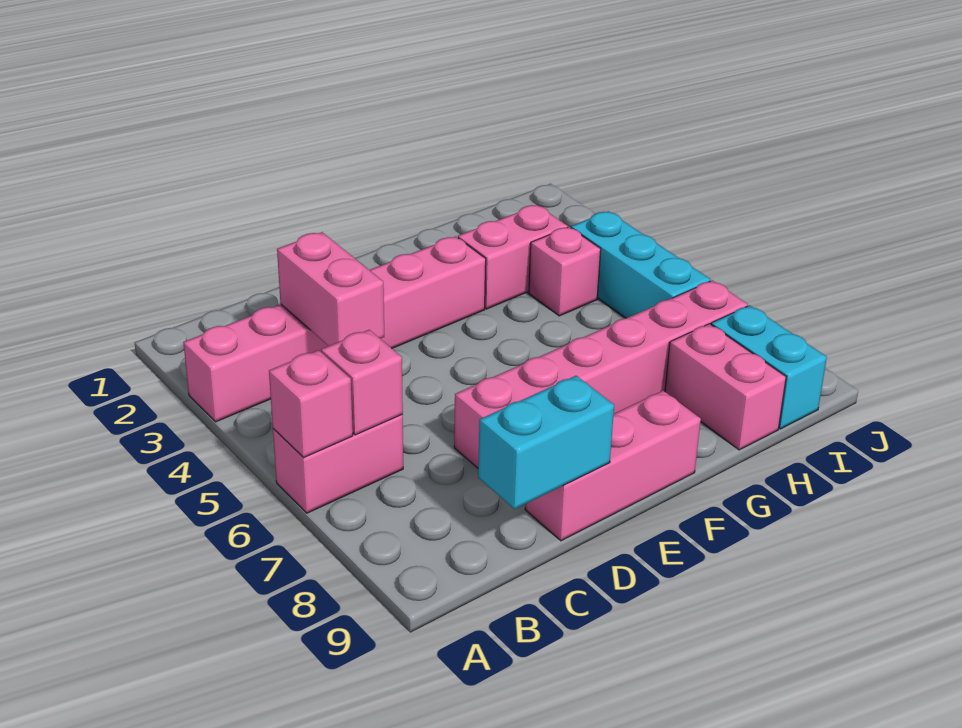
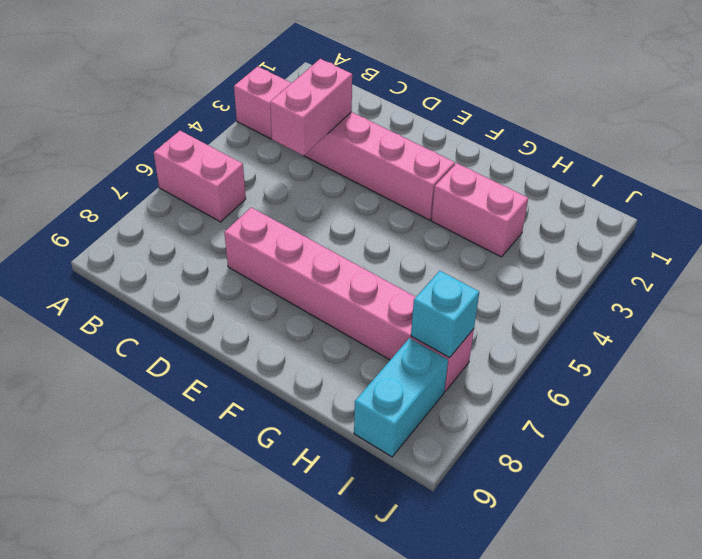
cyan brick I7 level 2 -> none
none -> pink brick D9:F9 level 1
none -> pink brick H4 level 1
none -> pink brick H8:H9 level 1

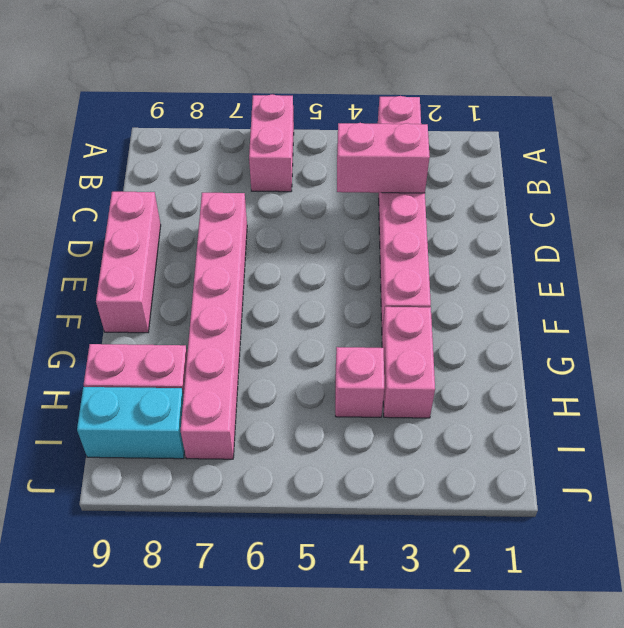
none -> cyan brick I4:I6 level 1
none -> pink brick A6 level 2
none -> pink brick B6 level 2

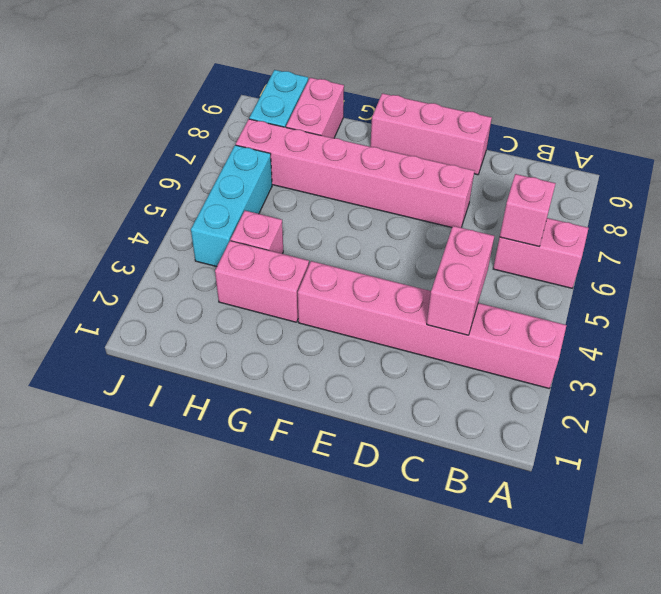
none -> pink brick A6 level 2
none -> cyan brick C9:D9 level 2

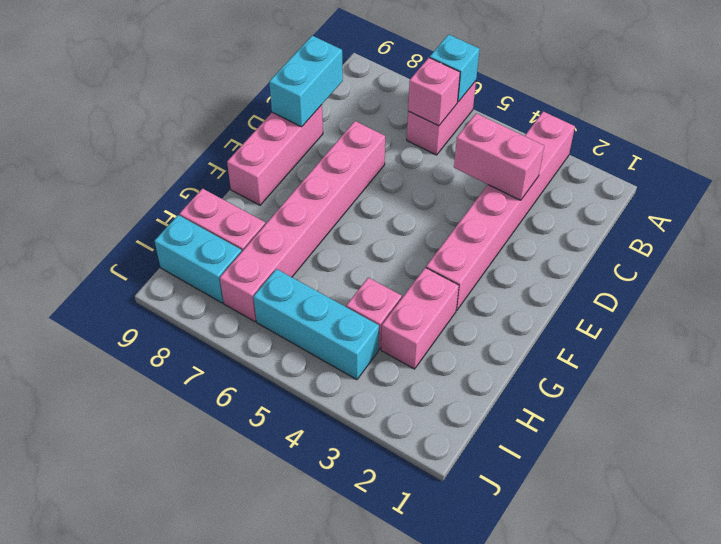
cyan brick A6 level 2 -> pink brick A6 level 2

